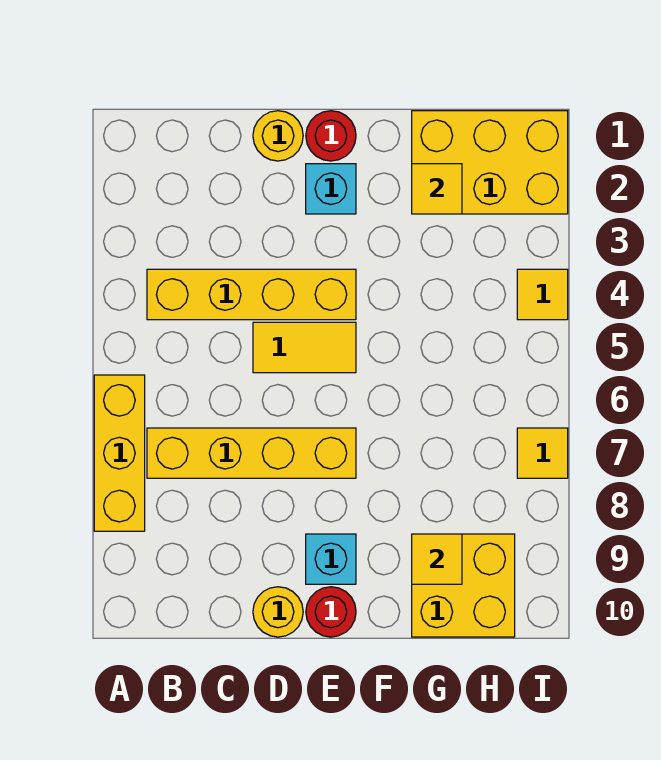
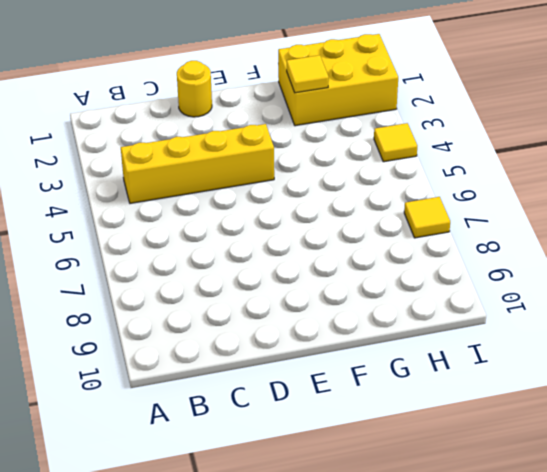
none -> yellow brick A6:A8 level 1
none -> yellow brick B7:E7 level 1
none -> yellow tile D5:E5 level 1

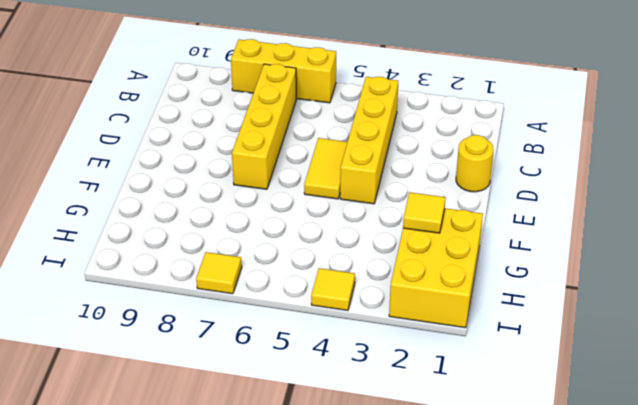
none -> yellow round brick D10 level 1
none -> red round brick E1 level 1
none -> cyan brick E2 level 1

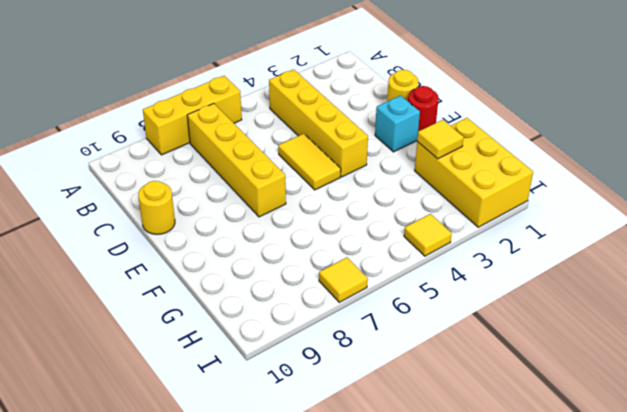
none -> cyan brick E9 level 1
none -> red round brick E10 level 1
none -> yellow brick G9:H10 level 1

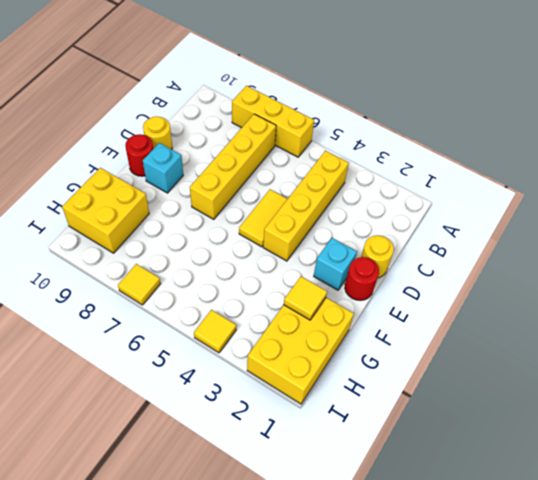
none -> yellow tile G9 level 2

